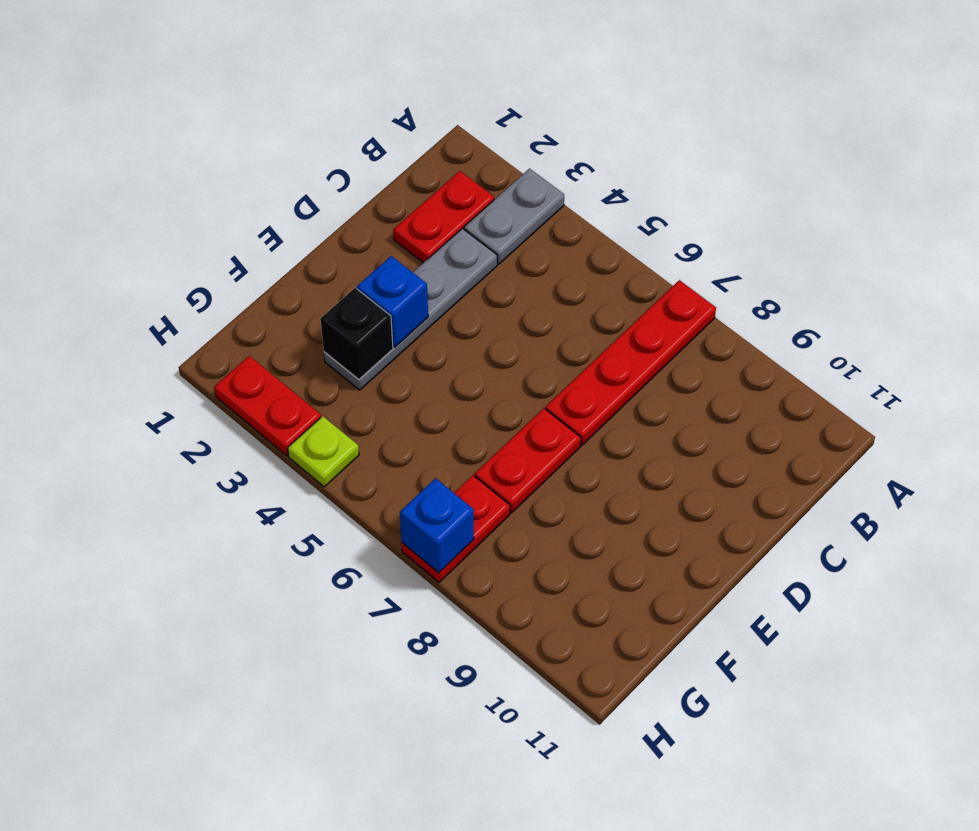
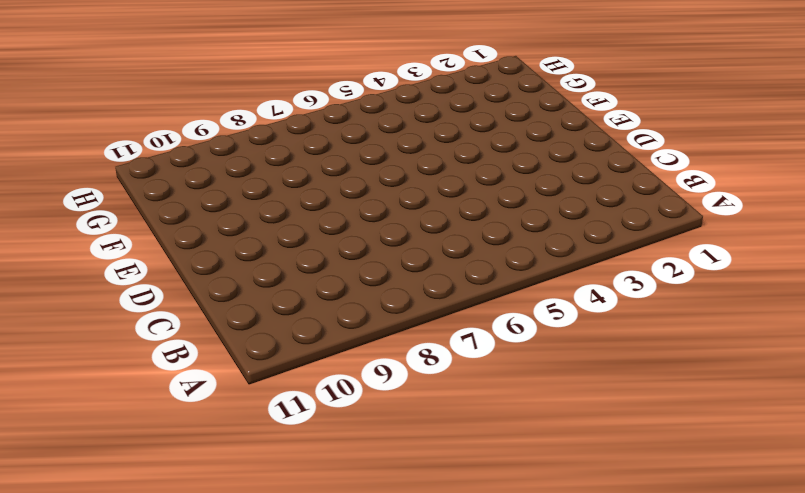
none -> grey plate A3:B3 level 1
none -> red plate A7:D7 level 1

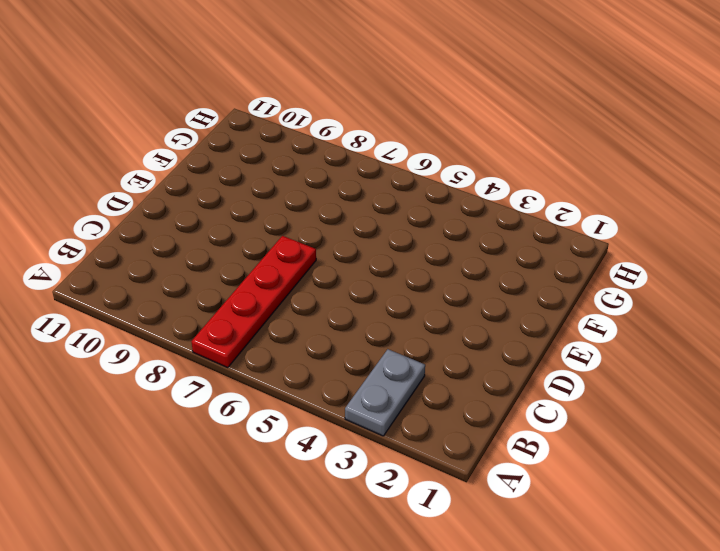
none -> red plate B2:C2 level 1
none -> grey plate C3:F3 level 1

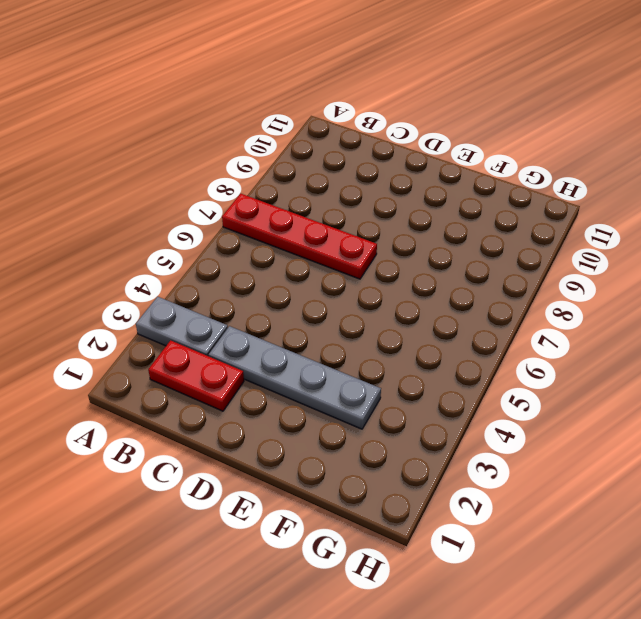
none -> red plate E7:F7 level 1
none -> red plate G7:H7 level 1

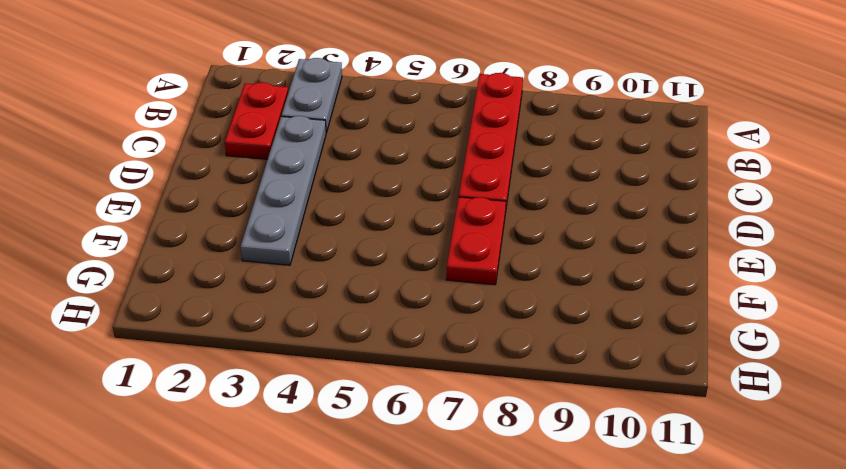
none -> red plate G7:H7 level 1
none -> red plate H2:H3 level 1

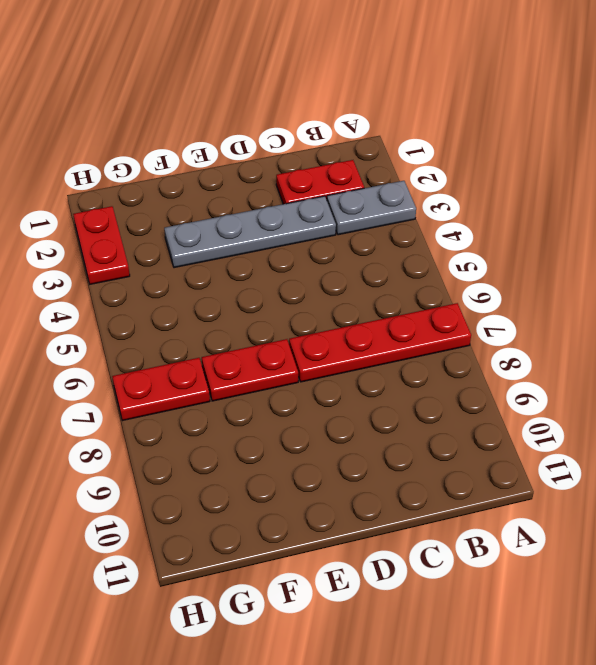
none -> lime plate H4 level 1
none -> blue brick E3 level 2

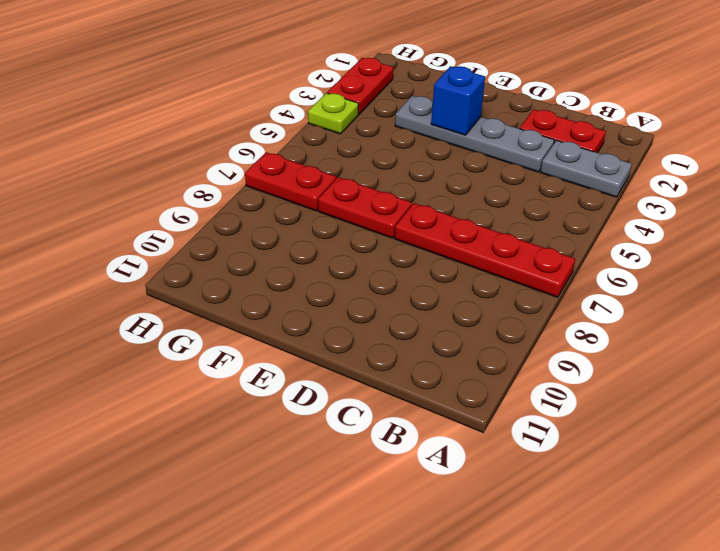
none -> black brick F3 level 2
none -> blue brick H7 level 2

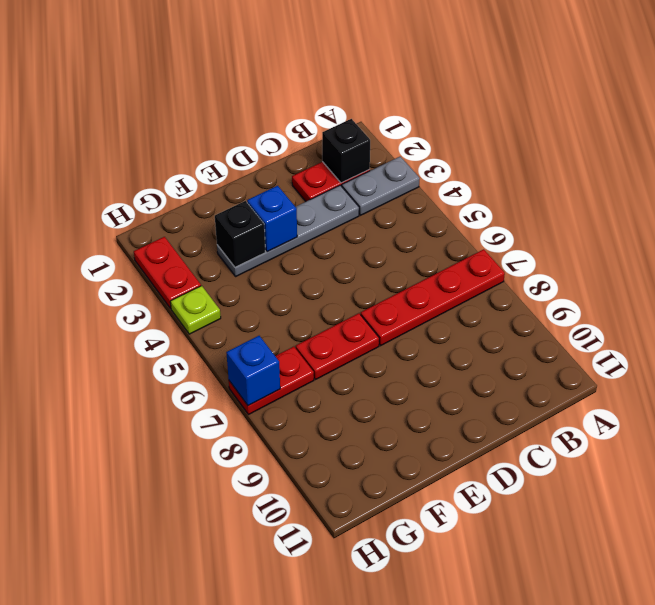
black brick B2 level 2 -> none

